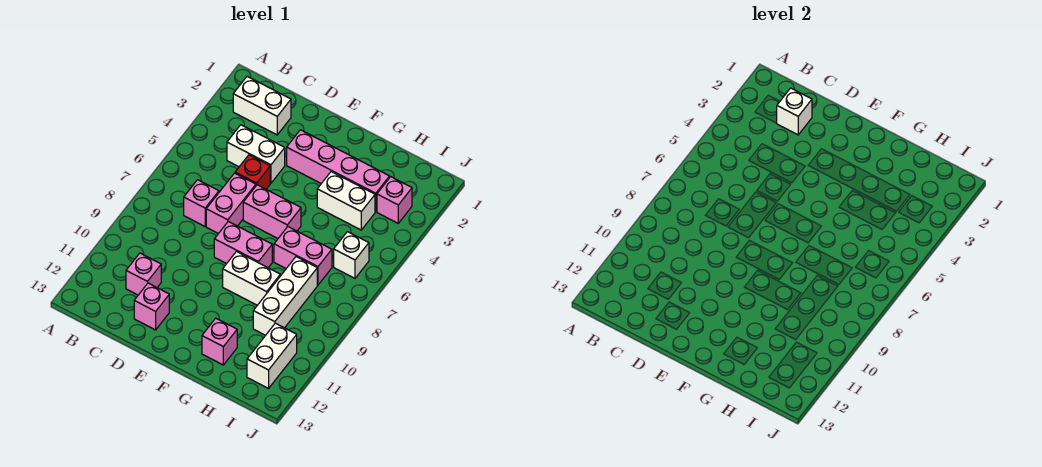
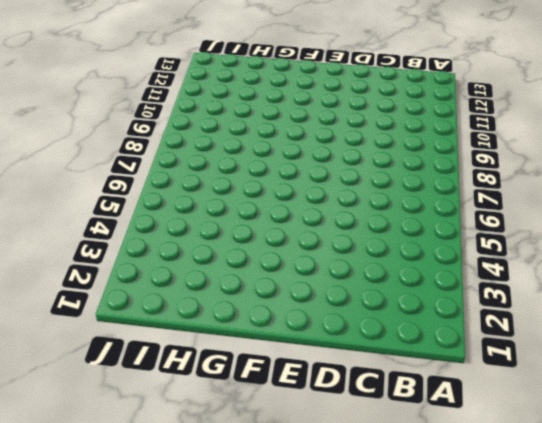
none -> white brick B2:C2 level 1
none -> white brick C4:D4 level 1
none -> pink brick C7 level 1

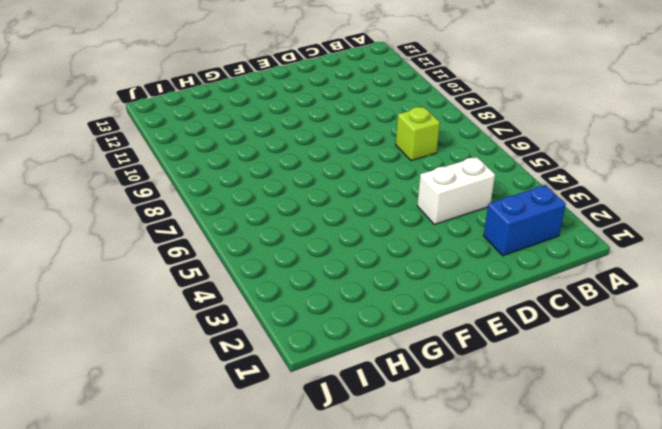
blue brick B2:C2 level 1 -> white brick B2:C2 level 1
lime brick C7 level 1 -> pink brick C7 level 1
none -> pink brick C11 level 1
none -> red brick D5 level 1
none -> pink brick D6:D7 level 1

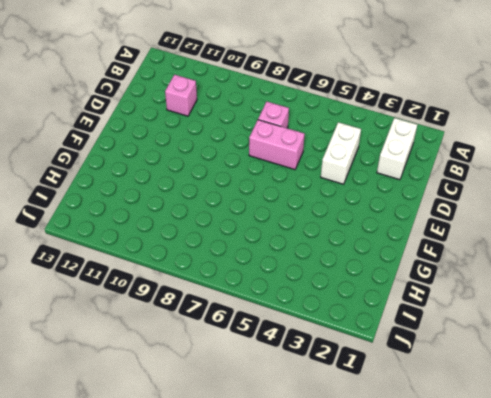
none -> red brick D5 level 1
none -> pink brick D12 level 1
none -> pink brick E3:H3 level 1

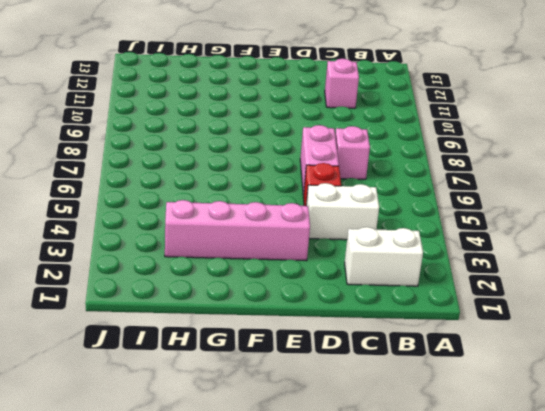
none -> pink brick D12 level 1
none -> pink brick E6:F6 level 1
none -> pink brick E8:F8 level 1

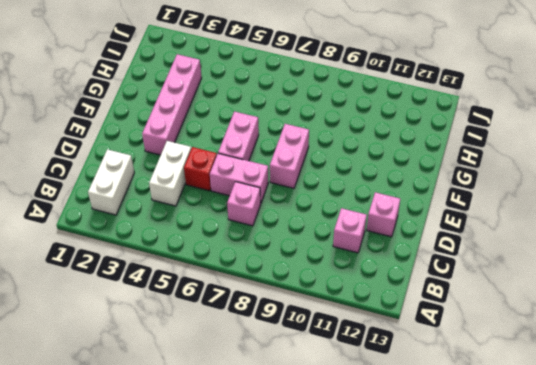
none -> white brick F9:G9 level 1
none -> white brick G4:H4 level 1
none -> pink brick G7:H7 level 1

